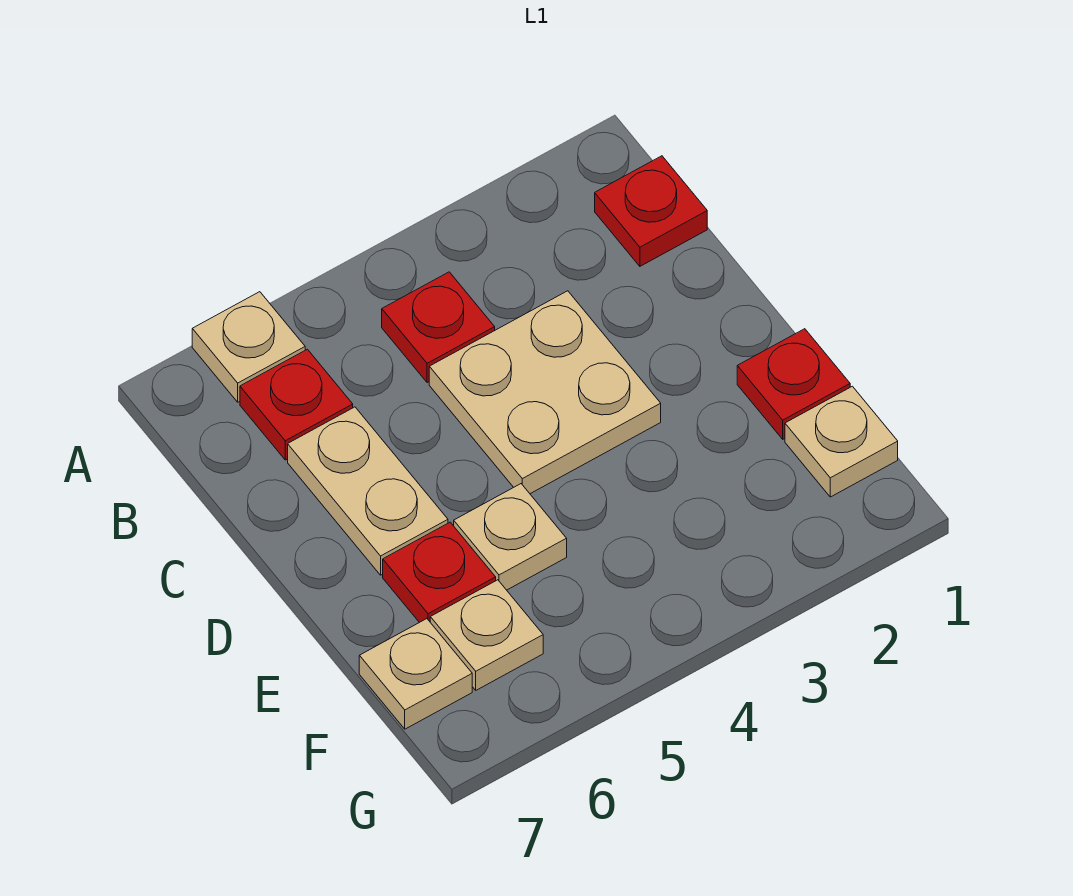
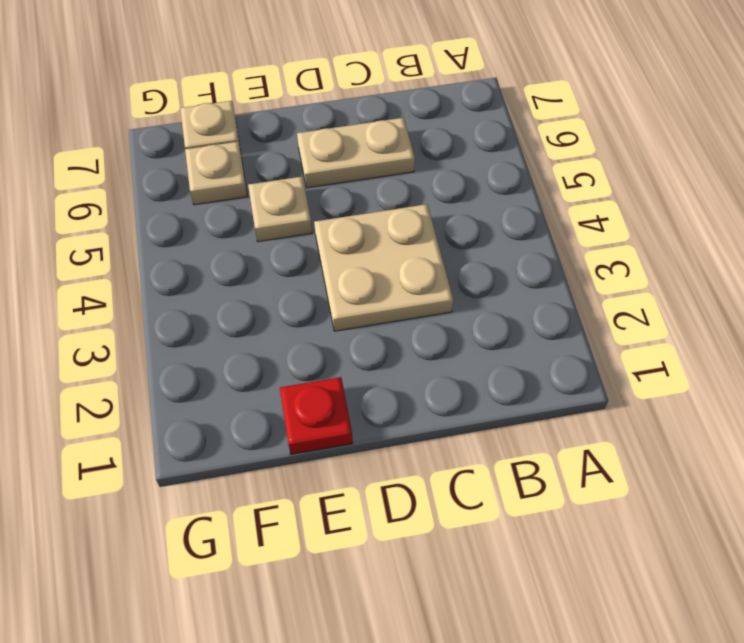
none -> tan plate A6 level 1
none -> red plate B1 level 1
none -> red plate B4 level 1

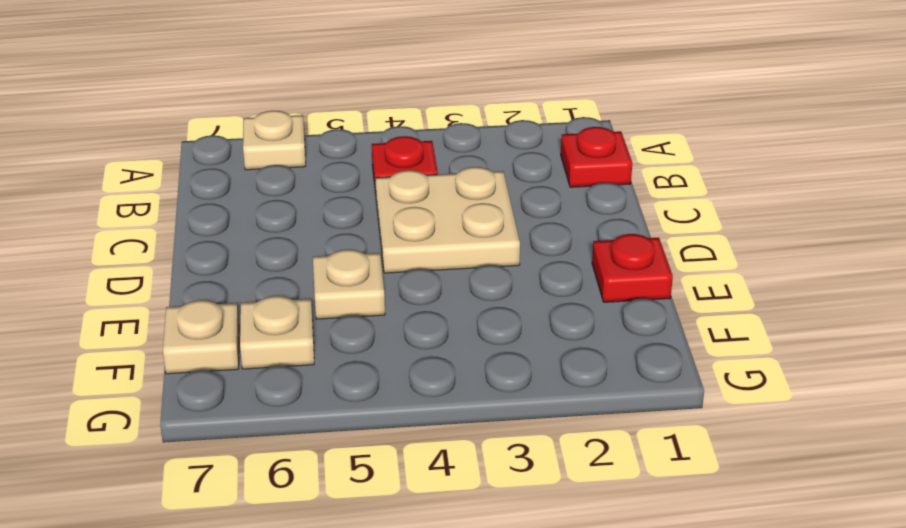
none -> red plate B6 level 1
none -> tan plate C6:D6 level 1
none -> red plate E6 level 1

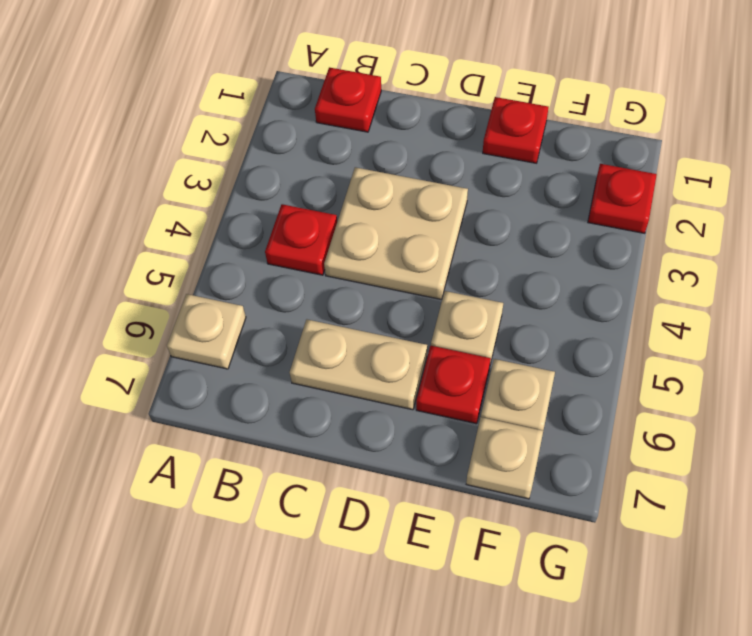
red plate G2 level 1 -> red plate B6 level 1
none -> tan plate F1 level 1

